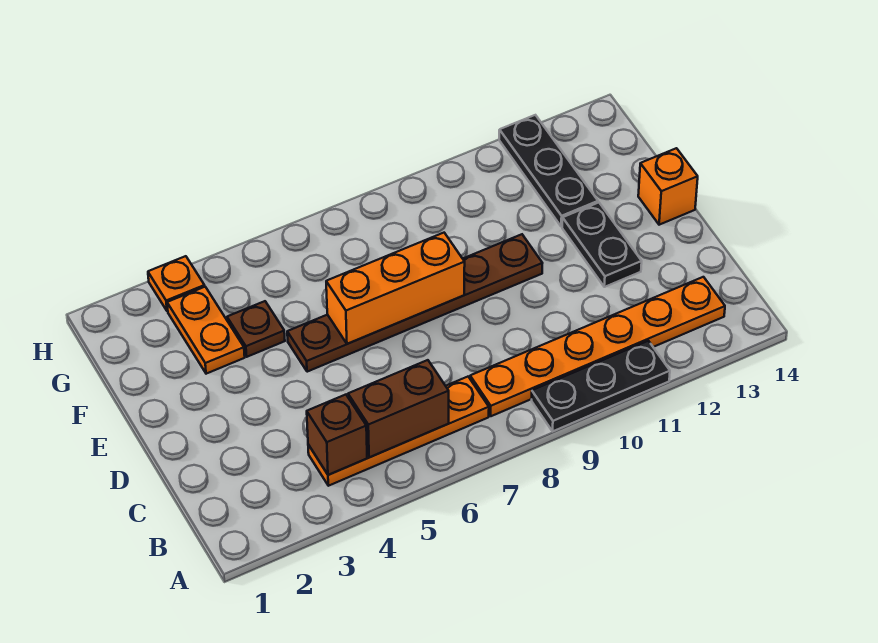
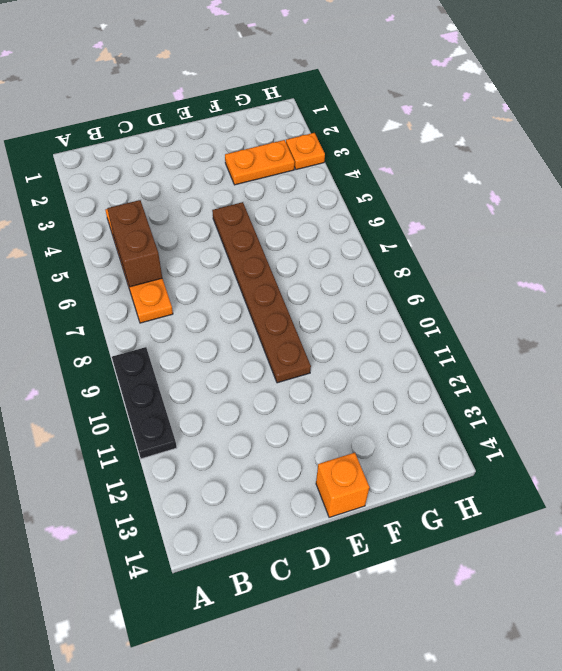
none -> orange plate B8:B13 level 1
none -> black plate D12:E12 level 1
none -> brown plate F4 level 1

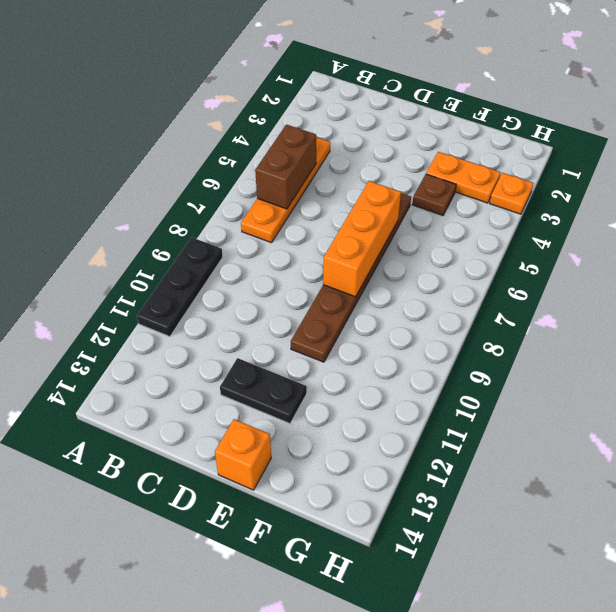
none -> orange plate B8:B13 level 1
none -> black plate F12:H12 level 1
none -> brown brick B4 level 2

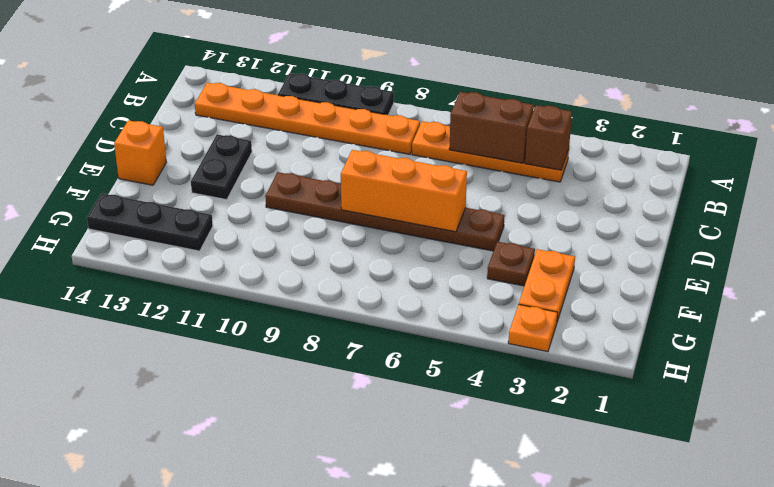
black plate G12:G14 level 1 -> black plate F12:H12 level 1

